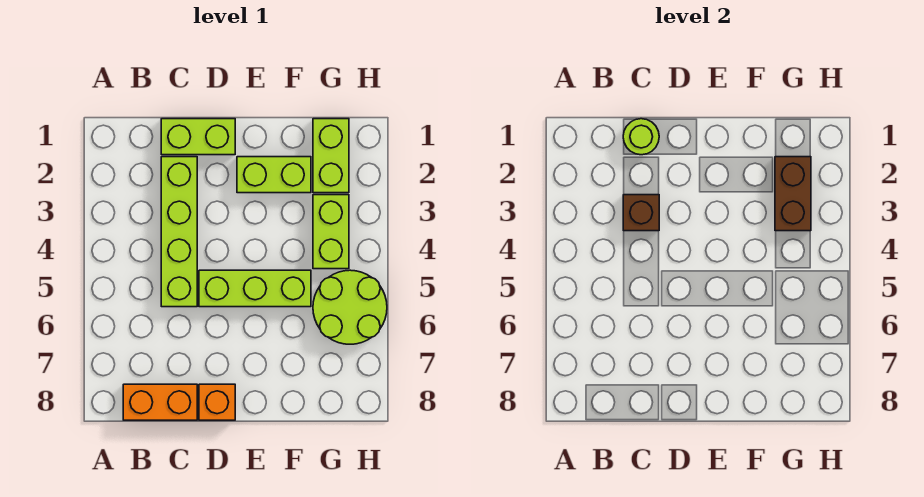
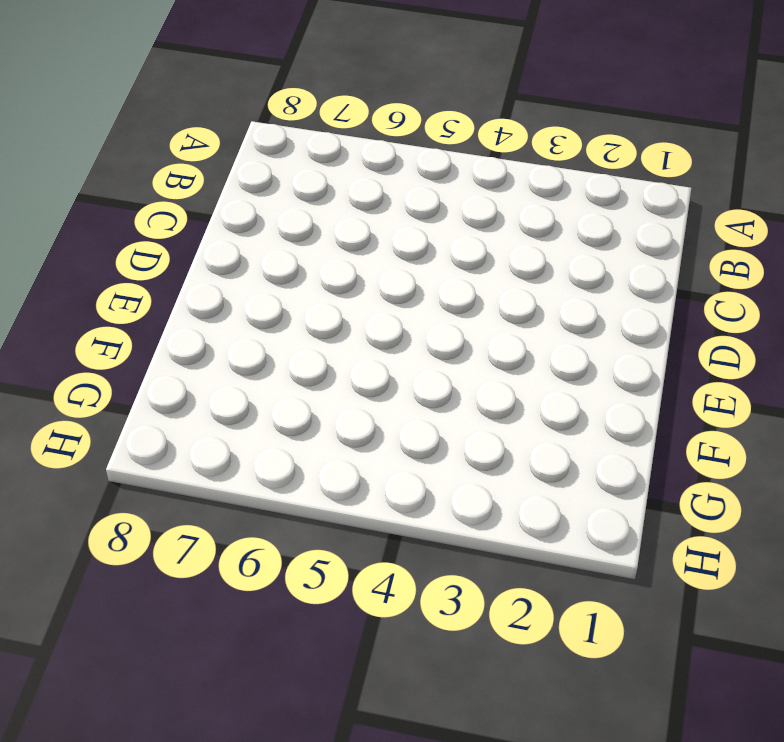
none -> orange brick B8:C8 level 1
none -> lime brick C1:D1 level 1
none -> lime brick C2:C5 level 1

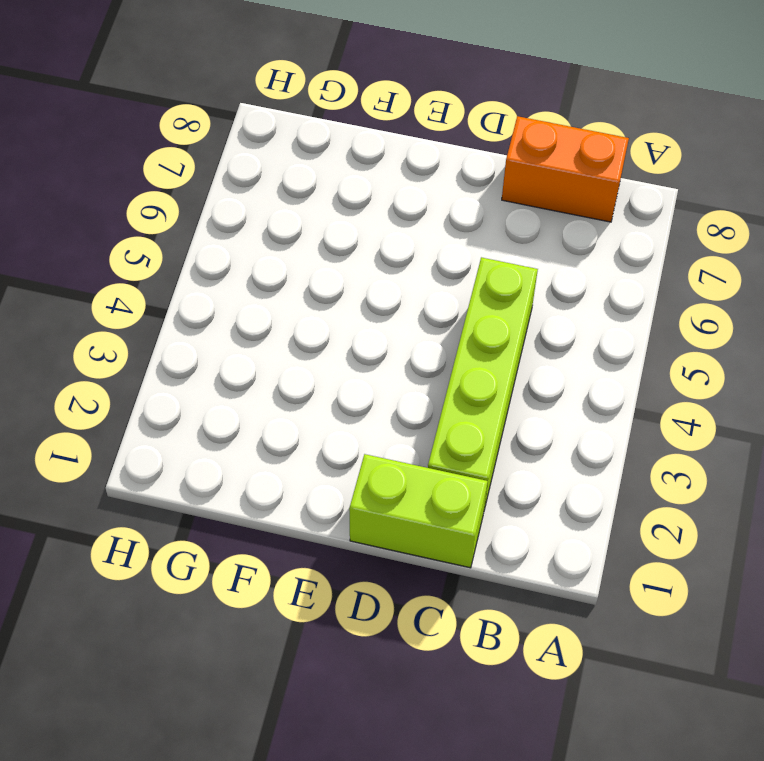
none -> lime brick D5:F5 level 1
none -> orange brick D8 level 1
none -> lime brick E2:F2 level 1

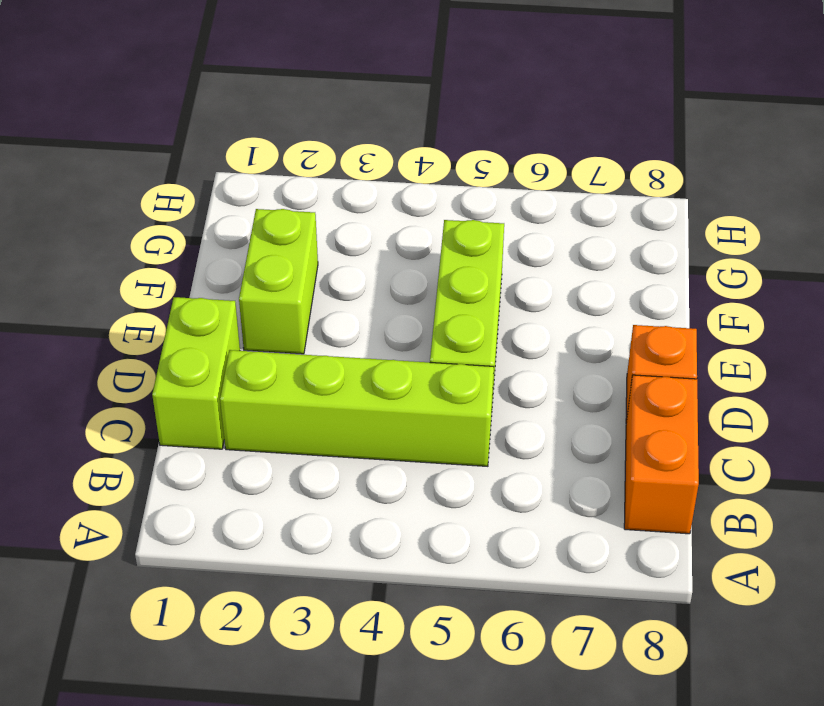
none -> lime brick G1:G2 level 1
none -> lime brick G3:G4 level 1
none -> lime round brick G5:H6 level 1

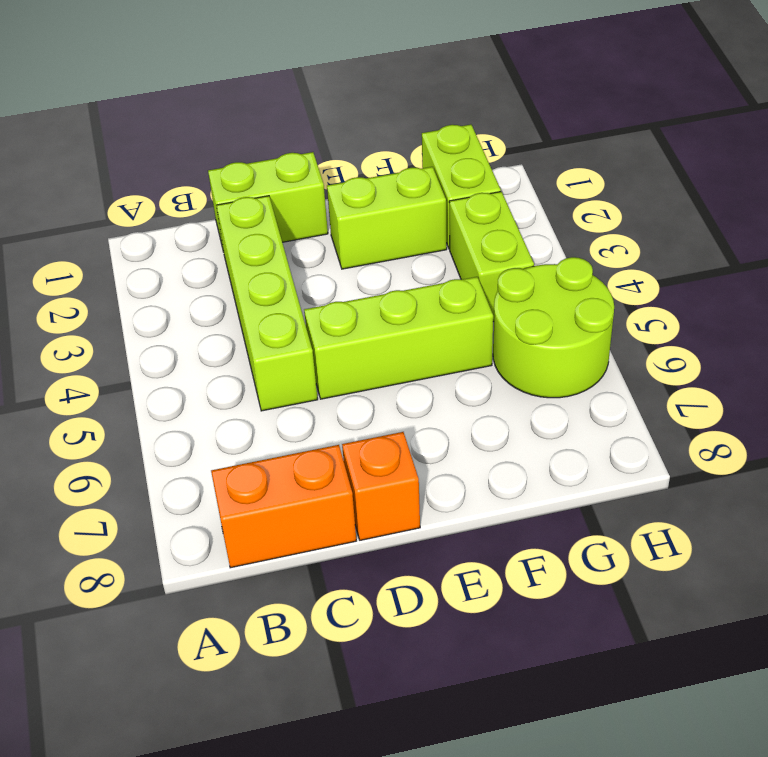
none -> lime round brick C1 level 2
none -> brown brick C3 level 2
none -> brown brick G2:G3 level 2

